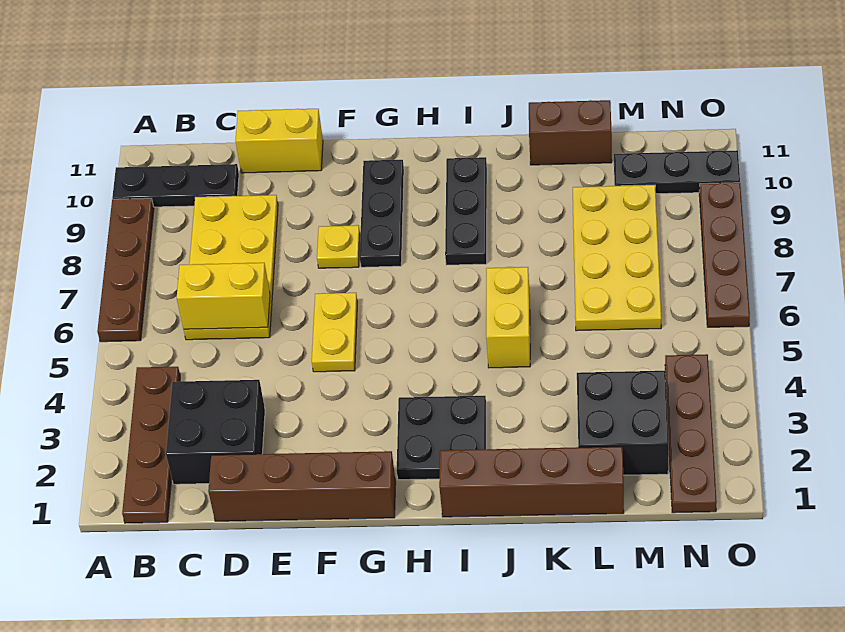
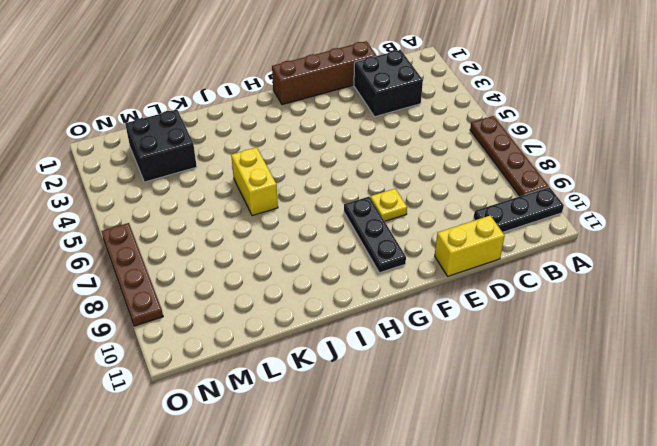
none -> brown plate B1:B4 level 1
none -> yellow plate C6:D9 level 1
none -> yellow plate F5:F6 level 1

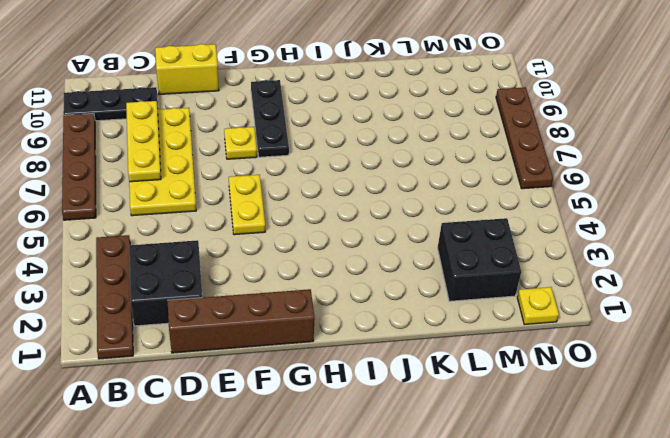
yellow plate C7:C9 level 2 -> none
yellow plate N1 level 1 -> brown plate N1:N4 level 1
none -> black plate H2:I3 level 1
none -> brown brick I1:L1 level 1
none -> black plate I8:I10 level 1

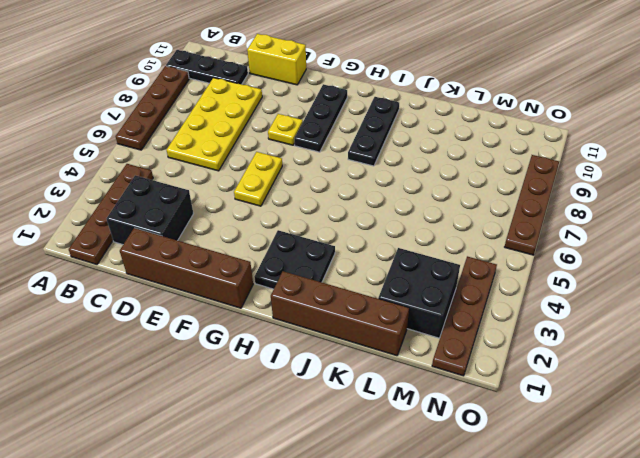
none -> yellow brick J5:J6 level 1
none -> brown brick K11:L11 level 1
none -> yellow plate L6:M9 level 1

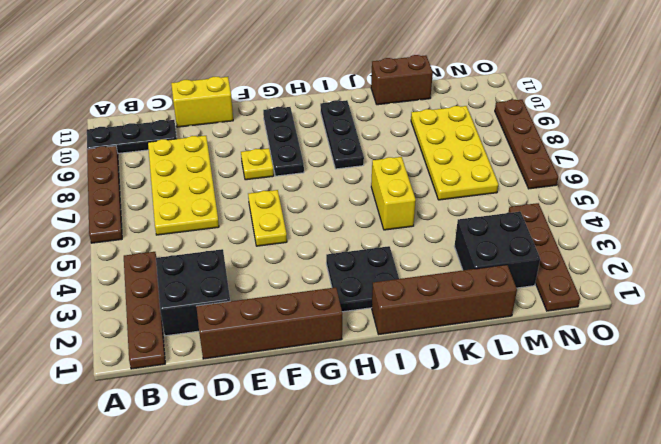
none -> black plate M10:O10 level 1
none -> yellow brick C6:D6 level 2

